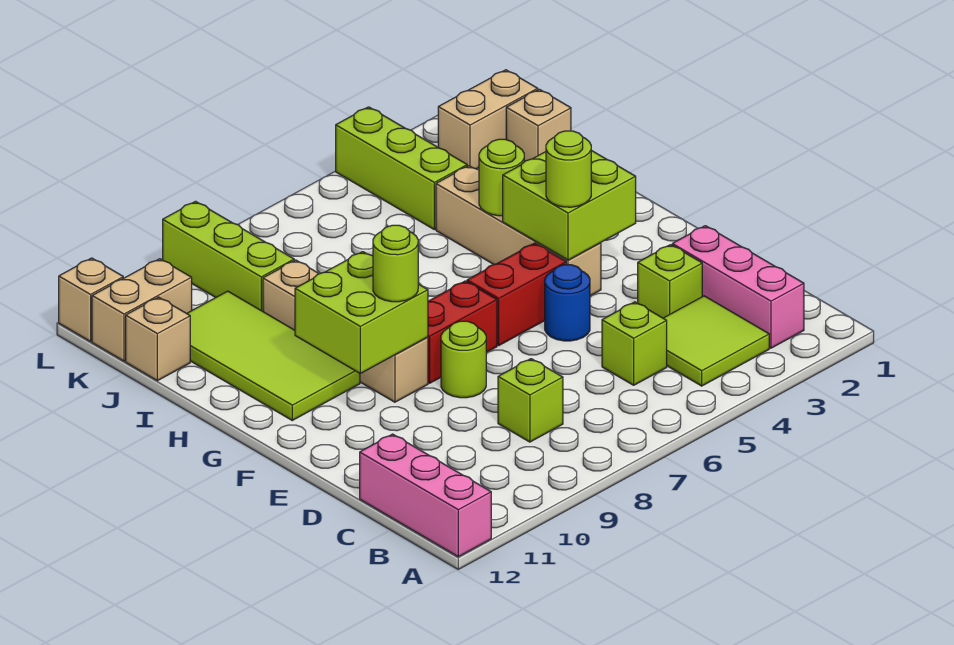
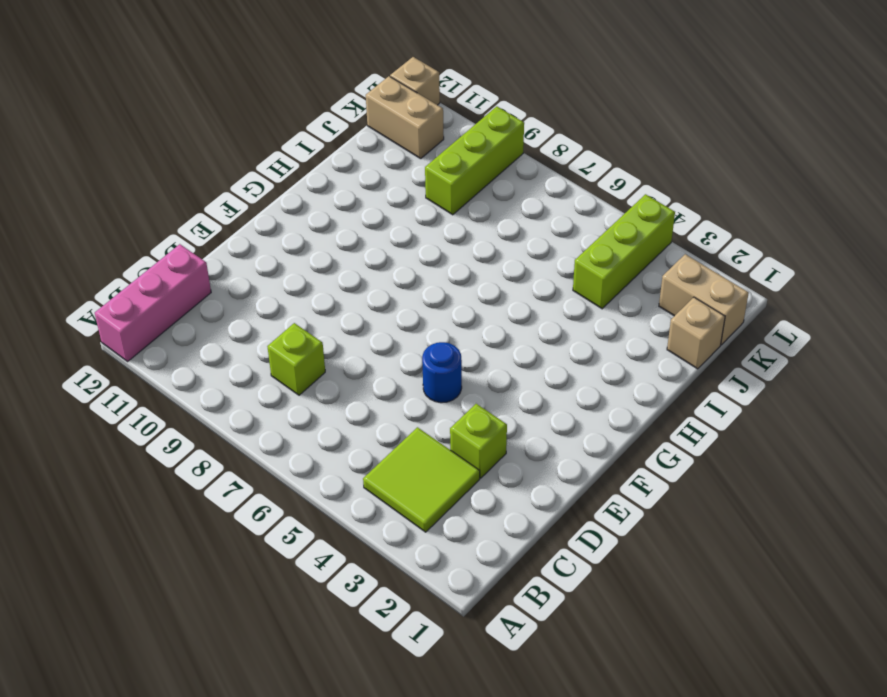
none -> pink brick B2:D2 level 1
none -> lime brick C5 level 1
none -> lime round brick E8 level 1

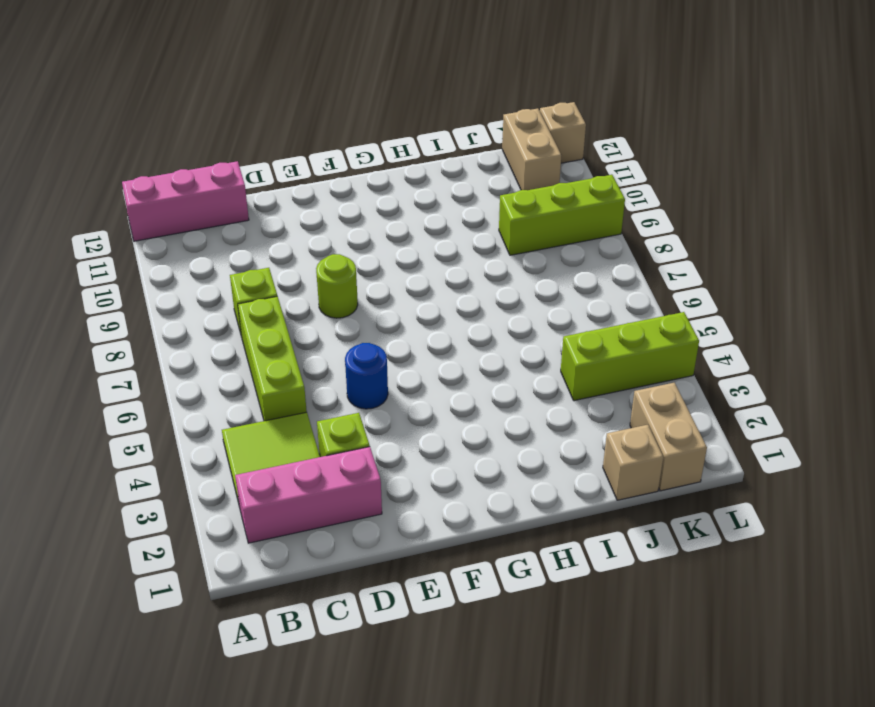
lime brick C5:C7 level 1 -> lime brick C5 level 1
none -> tan brick F4:I4 level 1
none -> red brick F5:F6 level 1
none -> red brick F7:F8 level 1

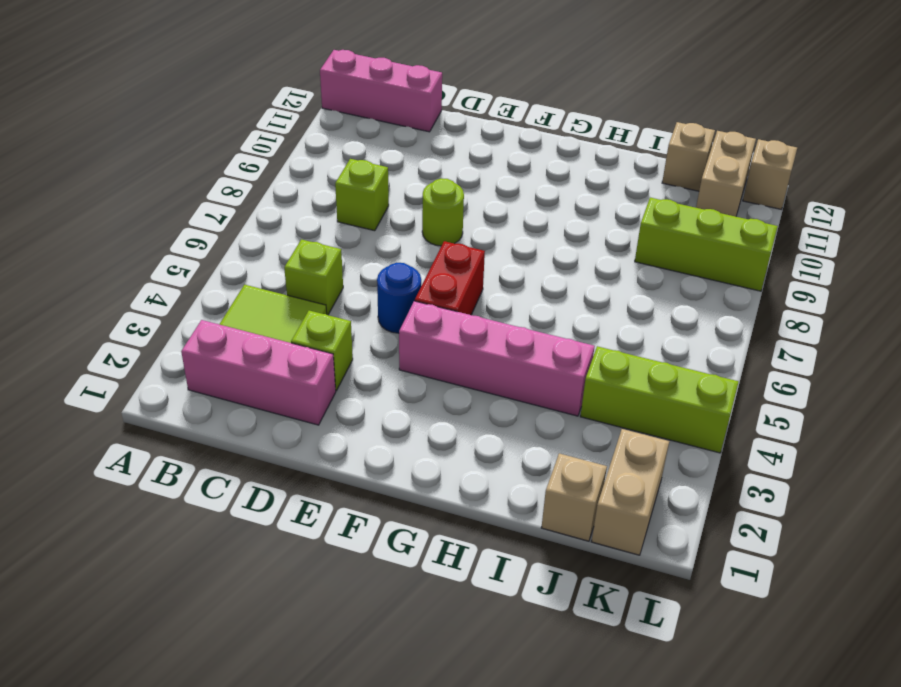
pink brick F4:I4 level 1 -> tan brick F4:I4 level 1
none -> red brick F7:F8 level 1
none -> tan brick F9:I9 level 1
none -> lime tile G10:J11 level 1

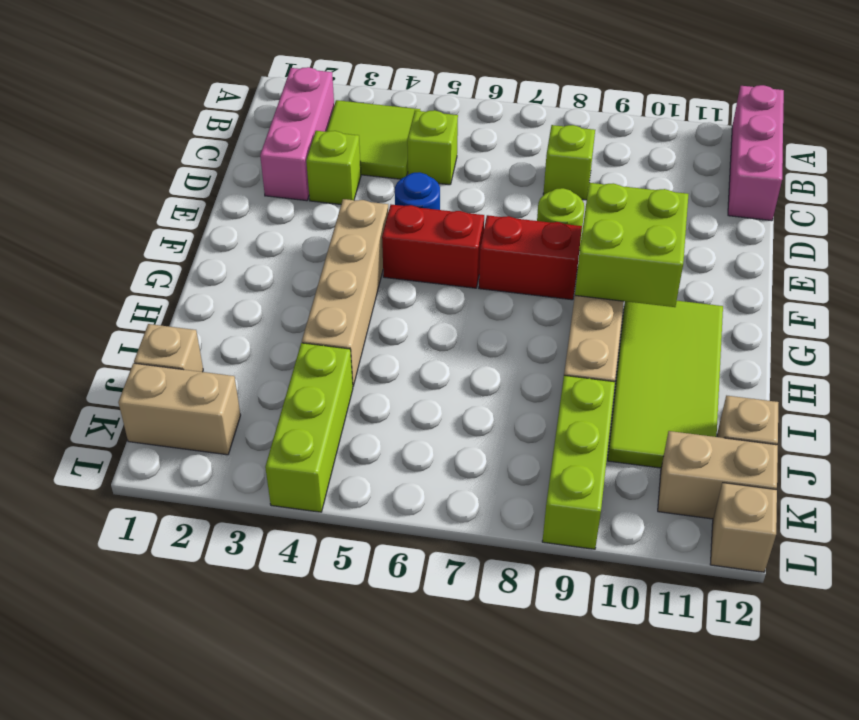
none -> lime brick F3:G4 level 2
none -> lime round brick H4 level 2
none -> lime round brick F4 level 3

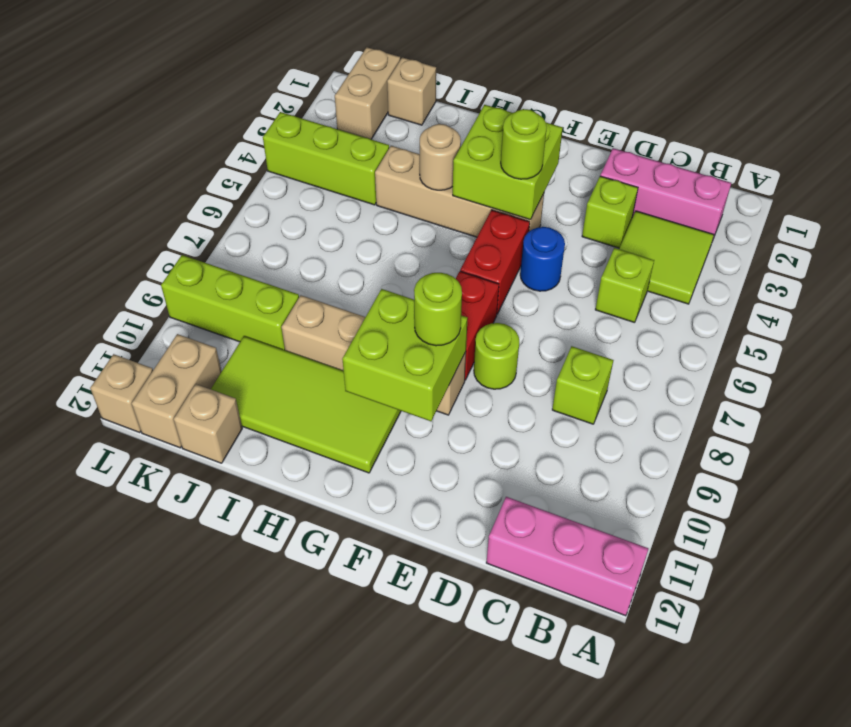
tan round brick H4 level 2 -> lime round brick H4 level 2

